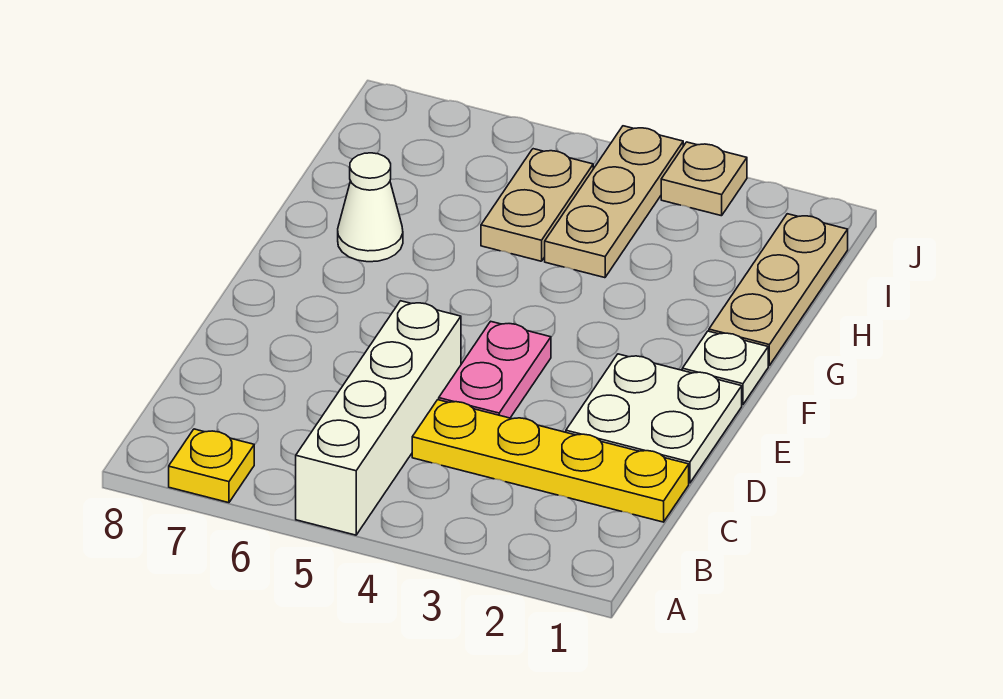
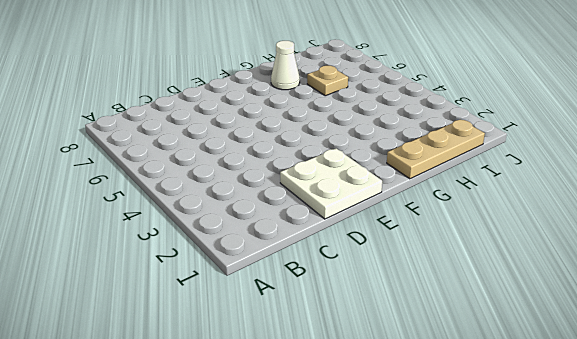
tan plate H6 level 1 -> tan plate J3 level 1
none -> white brick A5:D5 level 1
none -> yellow plate A7 level 1

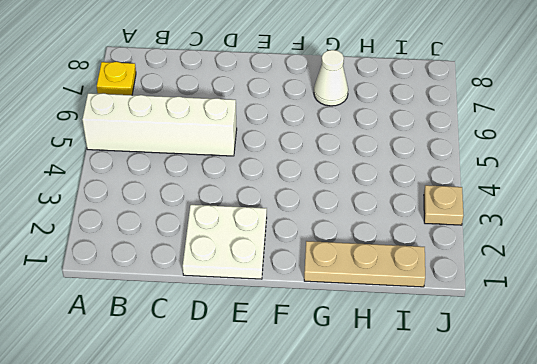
none -> yellow plate C1:C4 level 1
none -> pink plate D4:E4 level 1

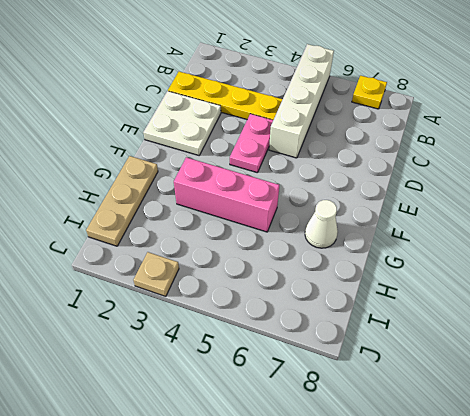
pink brick G3:G5 level 1 -> none
none -> white plate F1 level 1
none -> tan plate H4:J4 level 1

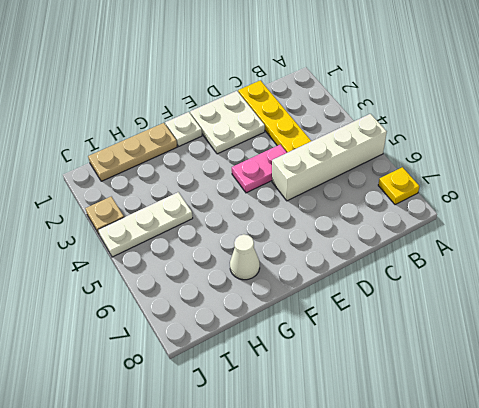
white plate H4:J4 level 1 -> tan plate H4:J4 level 1
none -> tan plate H5:I5 level 1

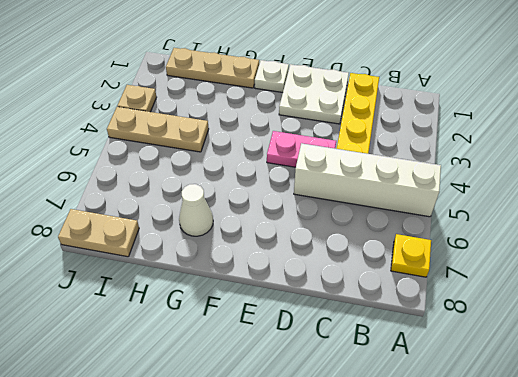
tan plate I8:J8 level 1 -> tan plate H5:I5 level 1

